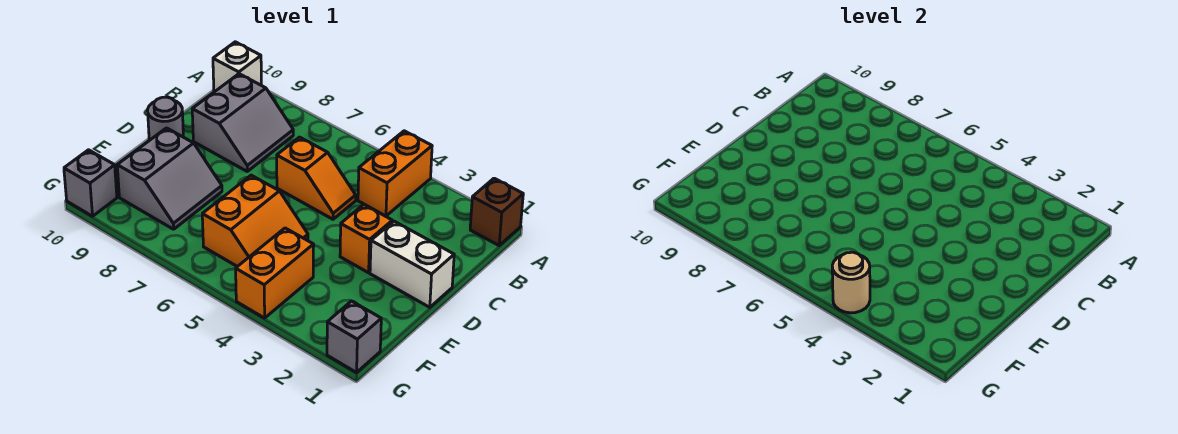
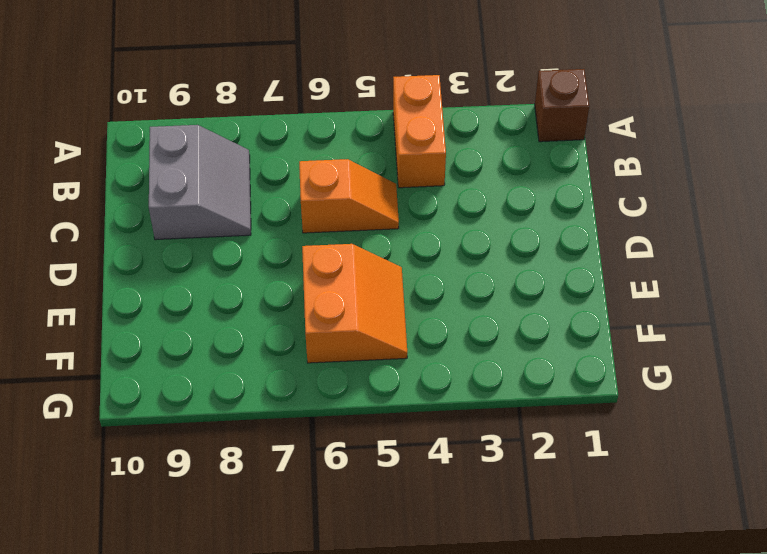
none -> white brick A10 level 1
none -> white brick D1:D2 level 1
none -> orange brick D3 level 1

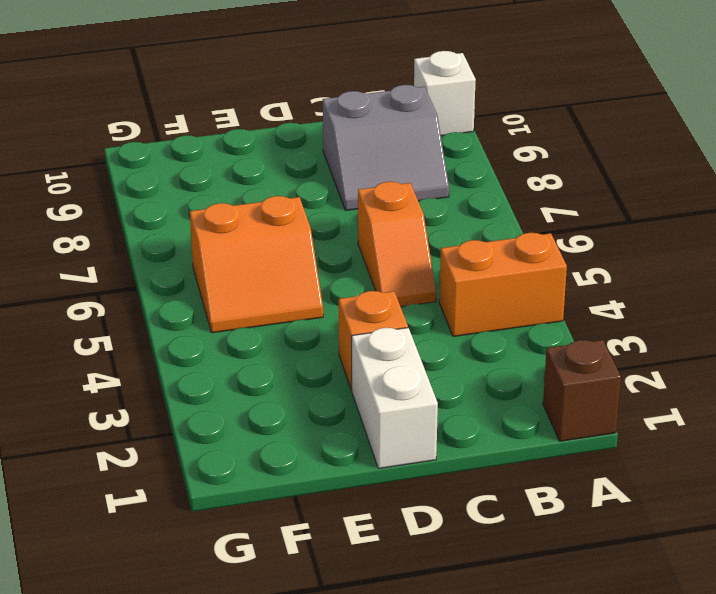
none -> grey round brick D10 level 1
none -> grey slope E8:F9 level 1 top 9
none -> orange brick F4:G4 level 1

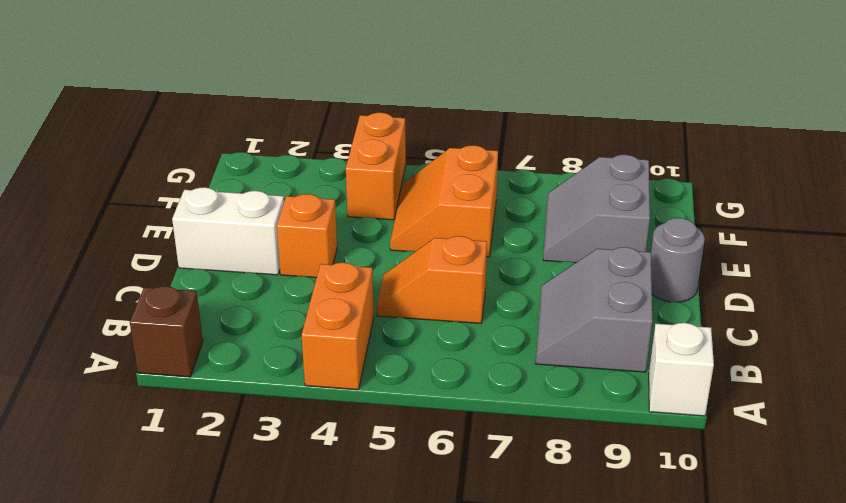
none -> grey brick G1 level 1
none -> grey brick G10 level 1
none -> tan round brick G4 level 2

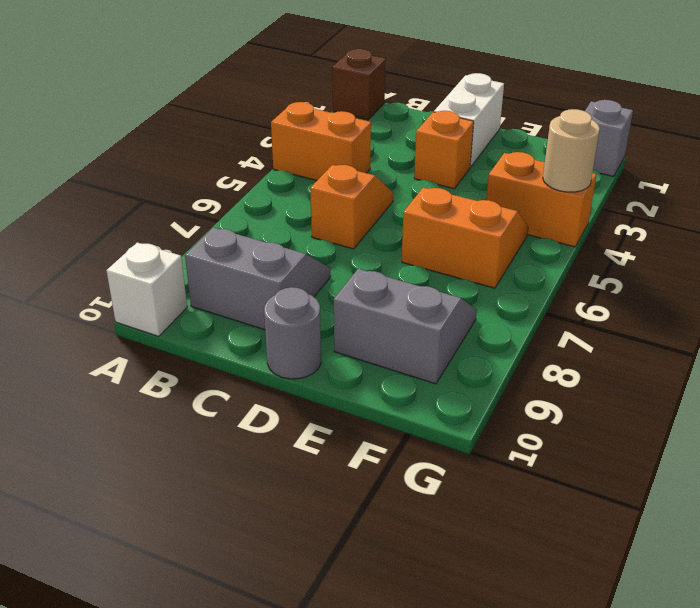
none -> grey brick G10 level 1

